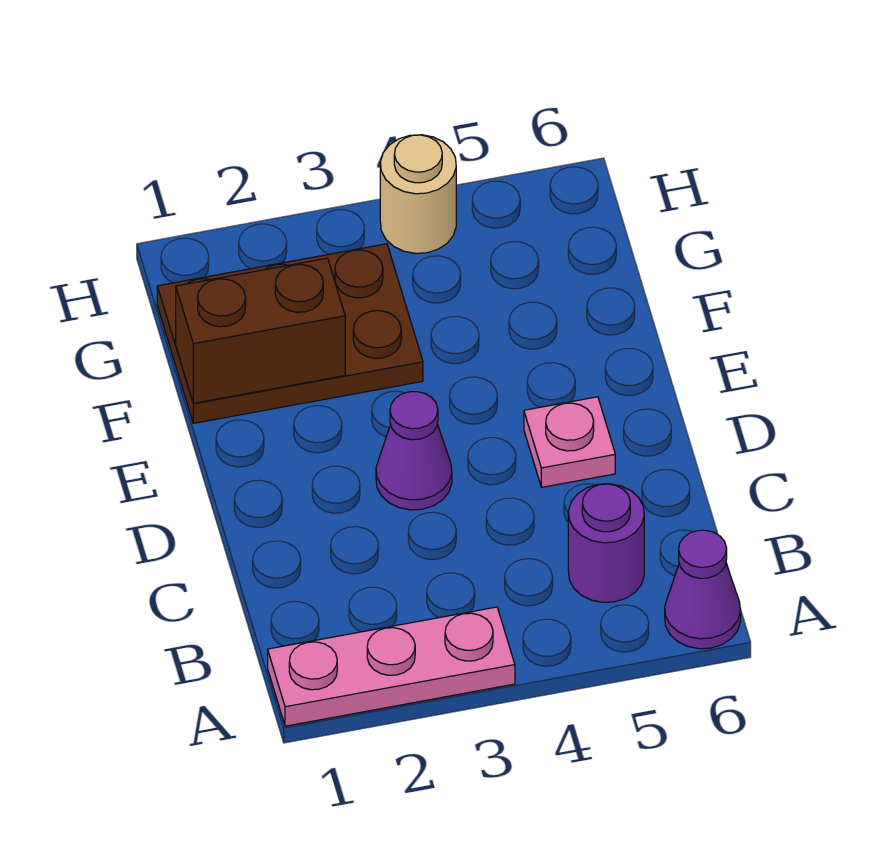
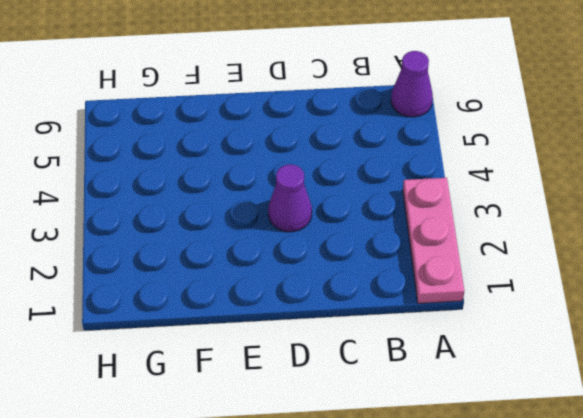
none -> purple round brick B5 level 1
none -> pink plate D5 level 1

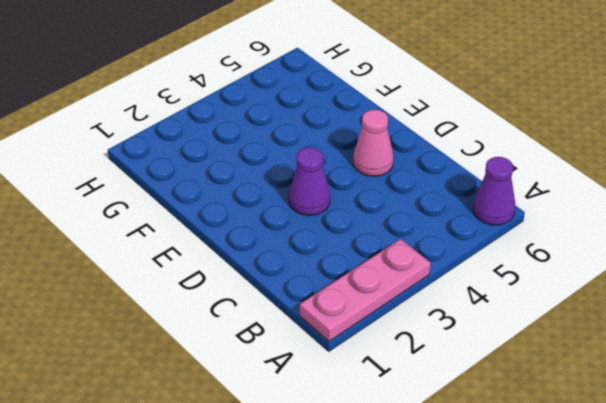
pink cone D5 level 1 -> pink plate D5 level 1
none -> purple round brick B5 level 1
none -> brown plate F1:G3 level 1

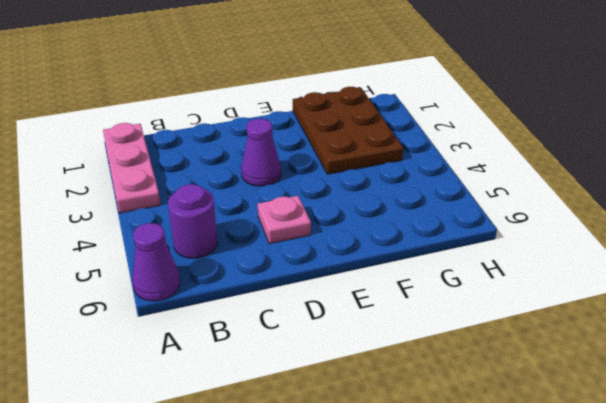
none -> tan round brick H4 level 1
none -> brown brick F1:F2 level 2

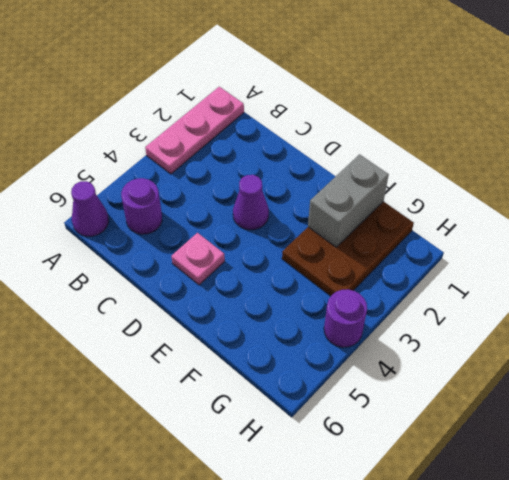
grey brick F1:F2 level 2 -> brown brick F1:F2 level 2
purple round brick H4 level 1 -> tan round brick H4 level 1

